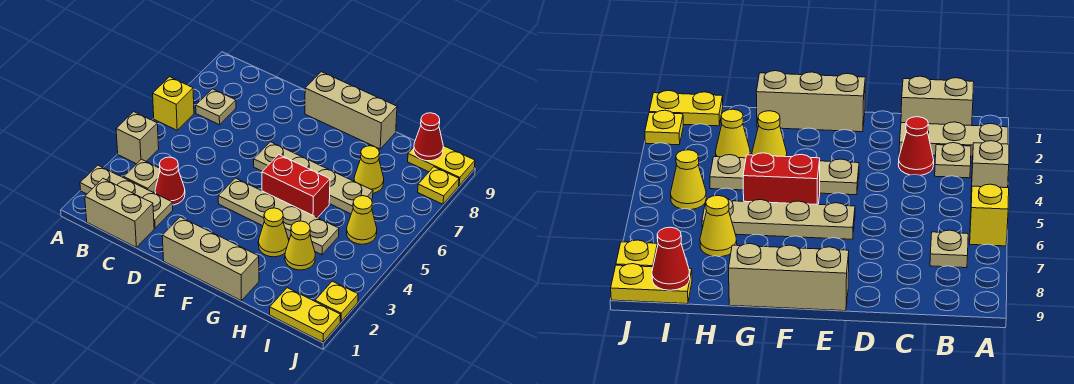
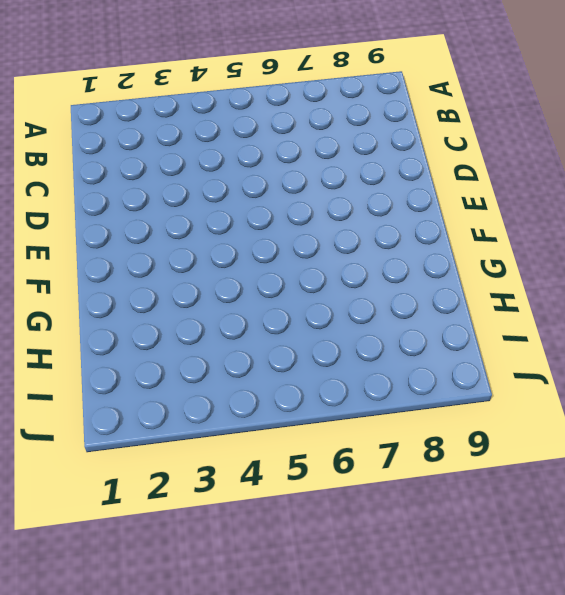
none -> tan plate A2:C2 level 1
none -> tan brick A4 level 1
none -> yellow brick A6 level 1

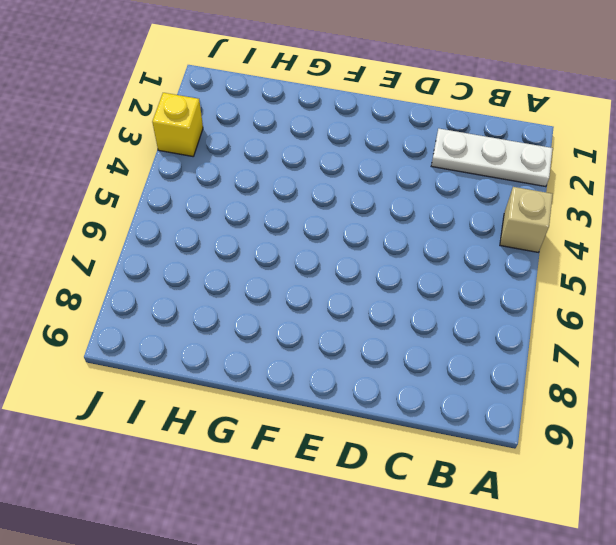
white plate A2:C2 level 1 -> tan plate A2:C2 level 1
yellow brick J3 level 1 -> yellow brick A6 level 1
none -> tan brick B1:C1 level 1
none -> tan plate B3 level 1
none -> tan plate B7 level 1

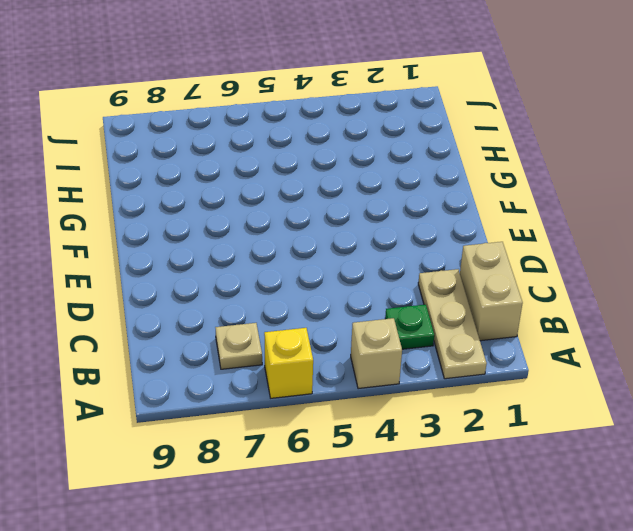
green plate B3 level 1 -> tan plate B3 level 1
none -> red cone C3 level 1
none -> tan brick E1:G1 level 1
none -> tan plate E4:H4 level 1

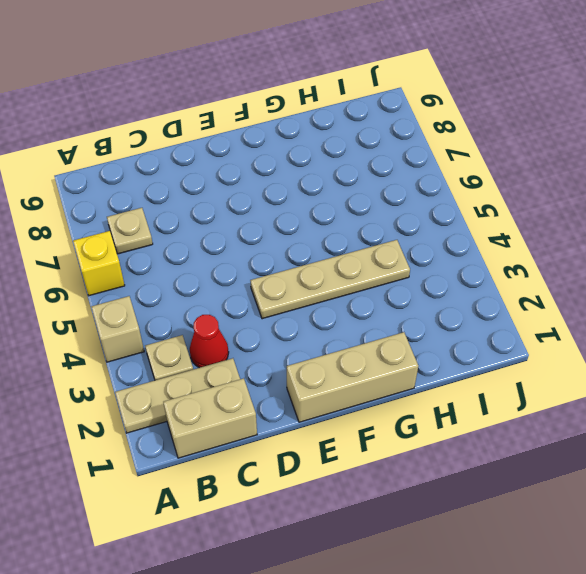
none -> tan plate E6:H6 level 1
none -> tan brick E9:G9 level 1
none -> red brick F5:G5 level 1

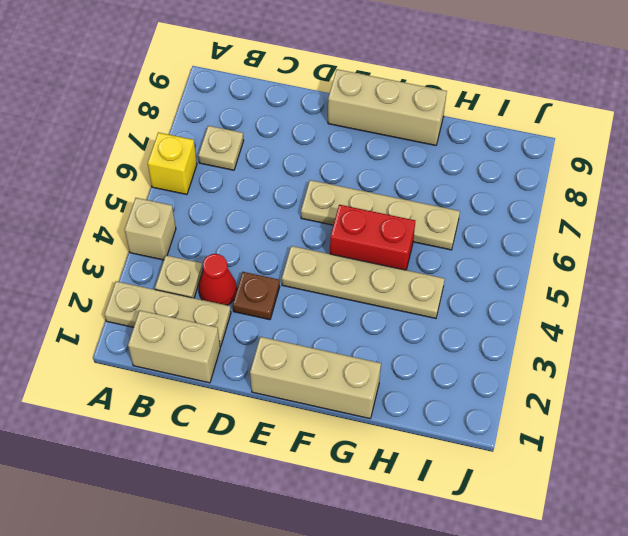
brown plate D3 level 1 -> none
none -> yellow cone G3 level 1
none -> yellow cone H3 level 1
none -> yellow cone H7 level 1

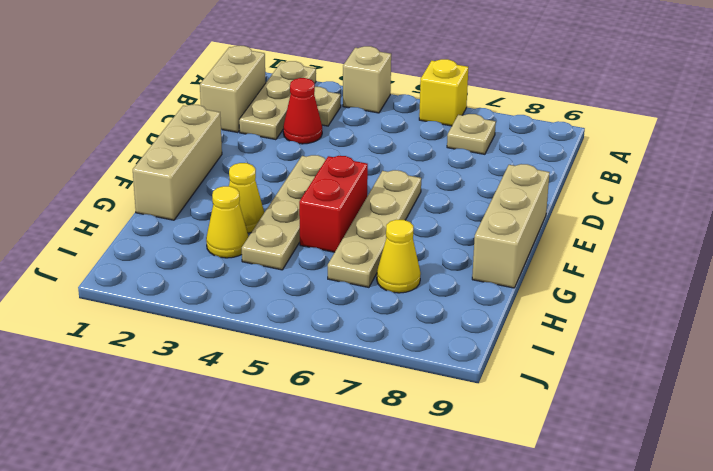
none -> yellow plate I1:J1 level 1
none -> yellow cone I5 level 1
none -> yellow plate I9:J9 level 1

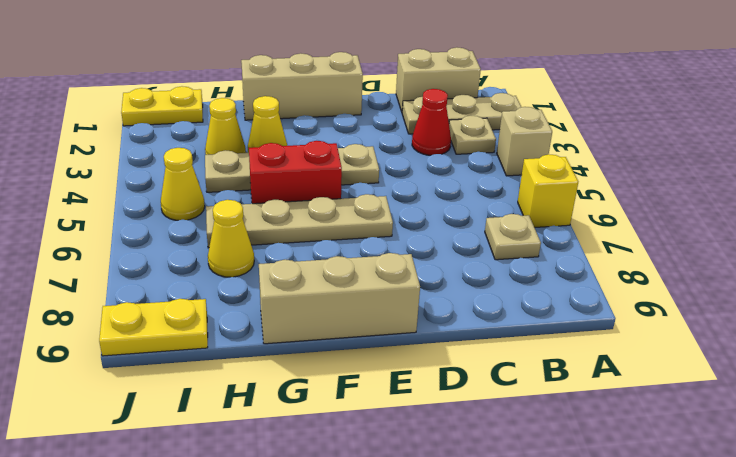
none -> yellow plate J2 level 1
none -> yellow plate J8 level 1
none -> red cone I9 level 2

